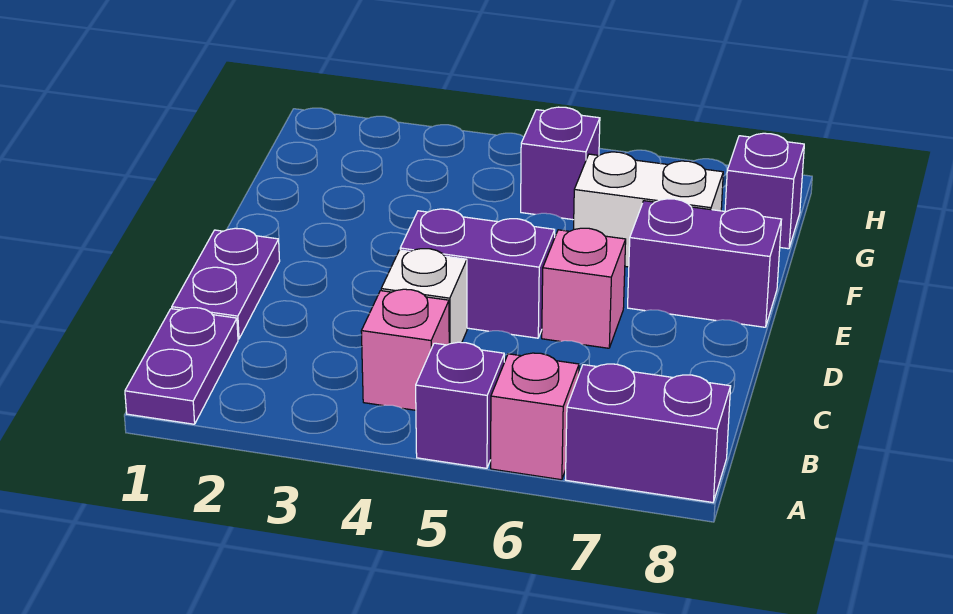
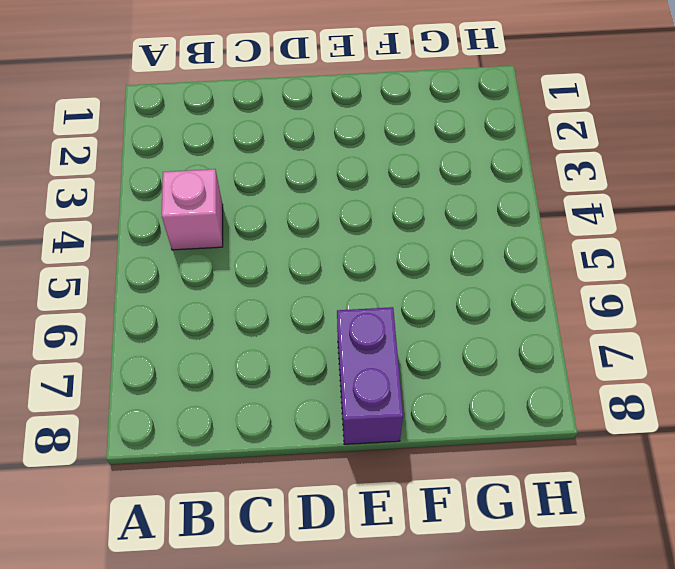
none -> purple plate A1:B1 level 1
none -> purple brick A5 level 1
none -> pink brick A6 level 1

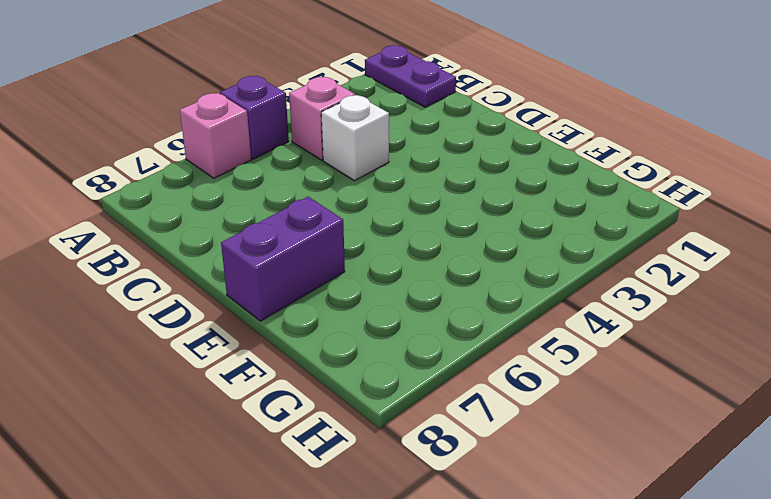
none -> purple brick A7:A8 level 1
none -> purple plate C1:D1 level 1
none -> purple brick D4:D5 level 1

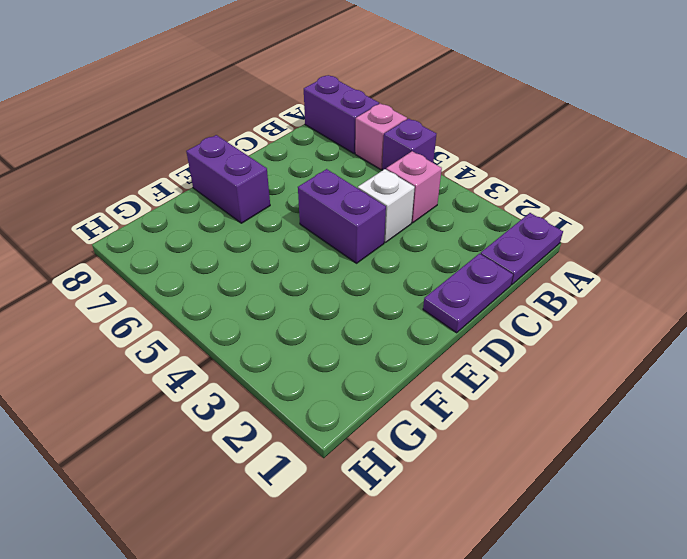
none -> pink brick D6 level 1
none -> white brick F6:F7 level 1
none -> purple brick G5 level 1

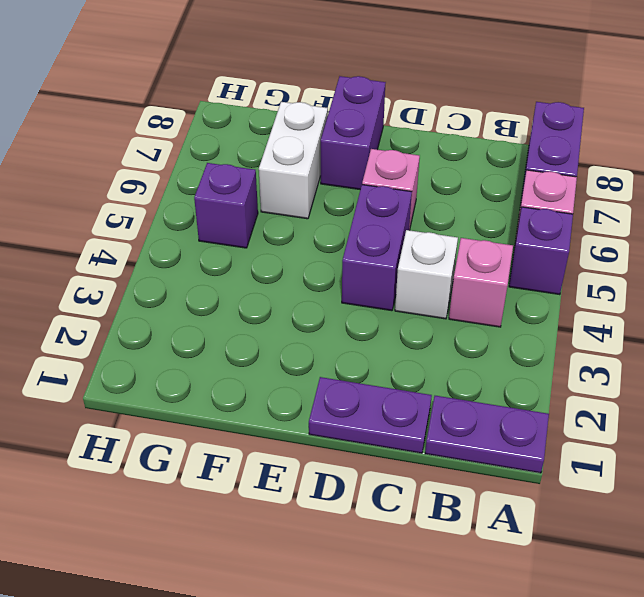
none -> purple brick G8 level 1

